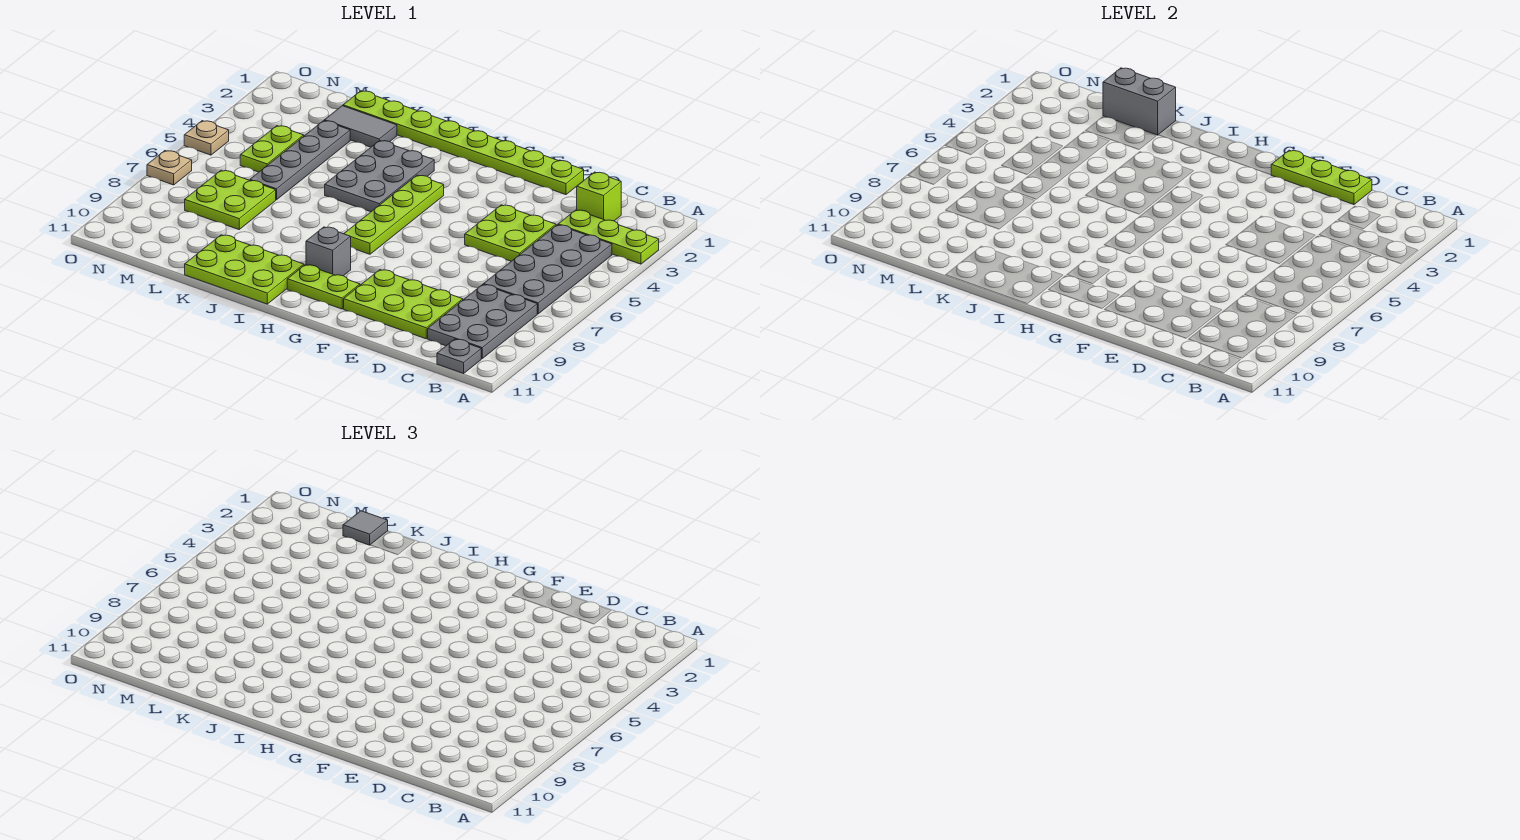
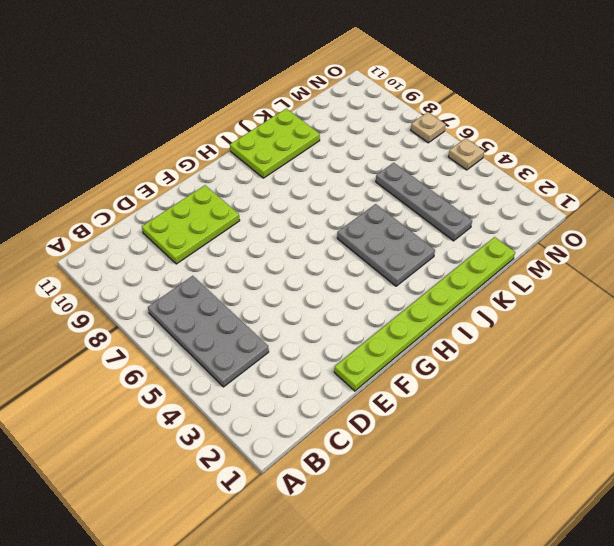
none -> lime plate A3:C3 level 1
none -> grey plate B8:C10 level 1
none -> grey plate B11 level 1

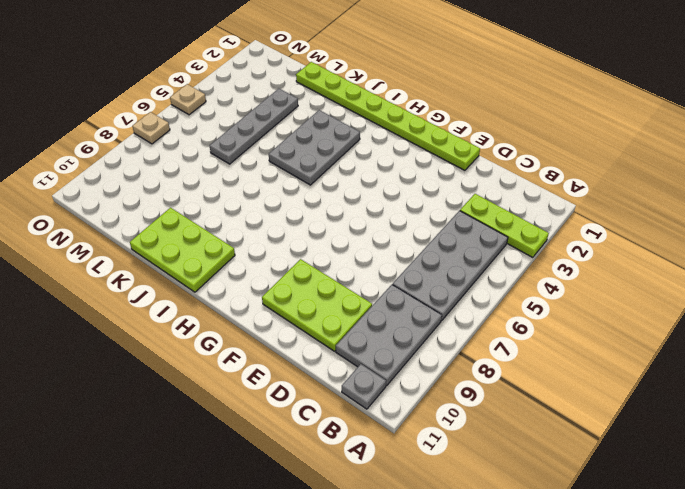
none -> lime brick C2 level 1
none -> lime plate D4:E5 level 1
none -> lime plate G10:H10 level 1

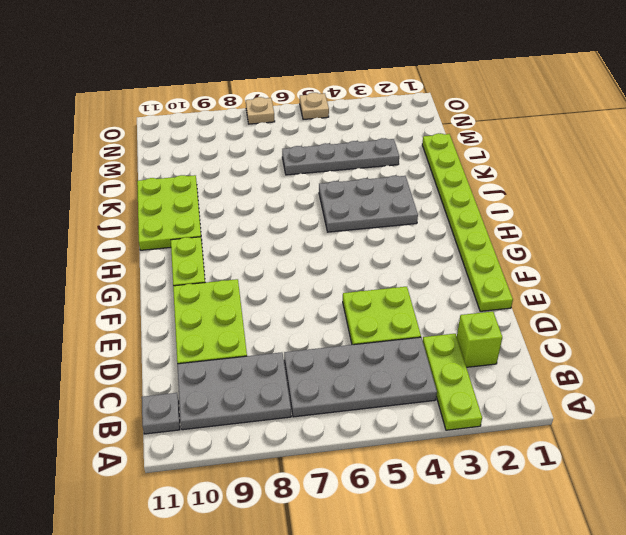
none -> lime plate H4:H7 level 1
none -> grey brick H9 level 1
none -> grey tile K2:L2 level 1

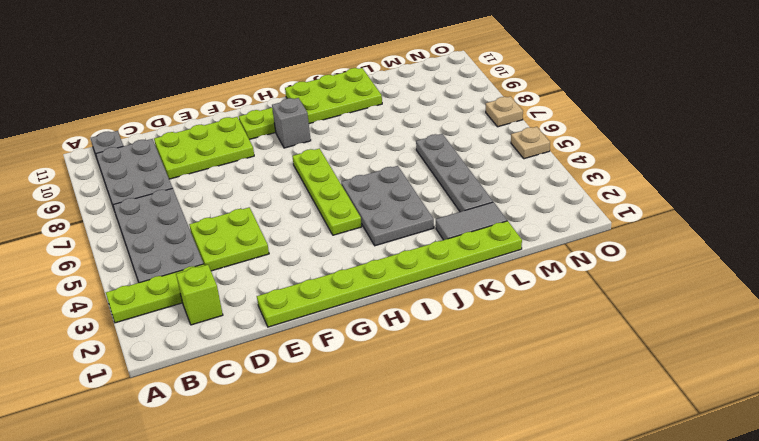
none -> lime plate L7:M8 level 1
none -> lime plate M4:M5 level 1
none -> lime plate D1:F1 level 2

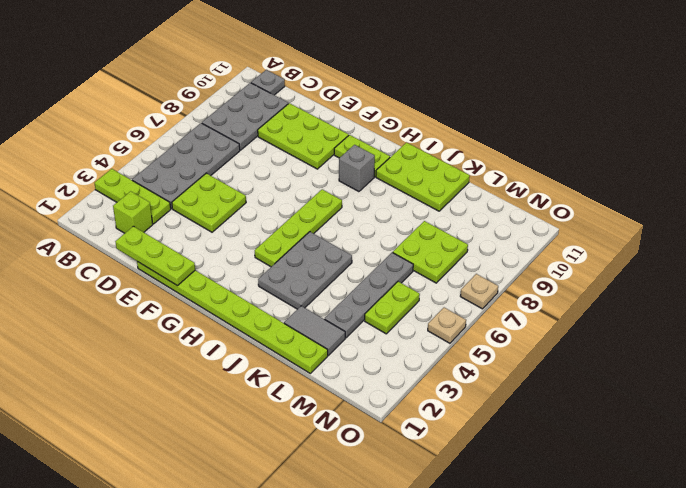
none -> grey brick K1:L1 level 2
none -> grey tile L1 level 3

